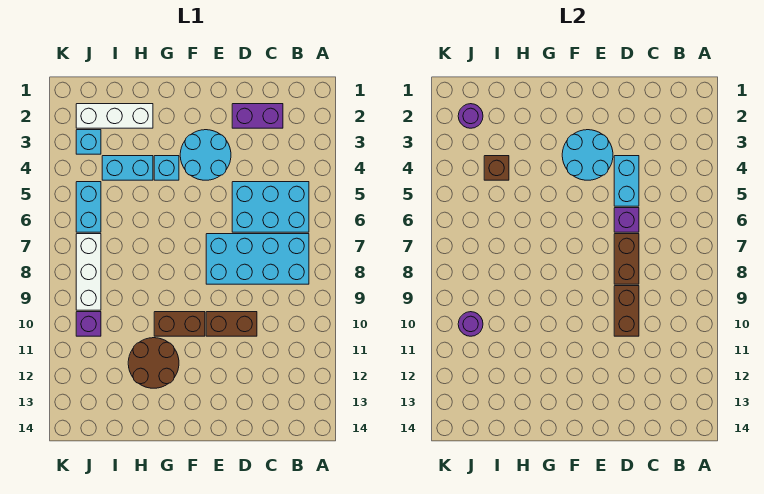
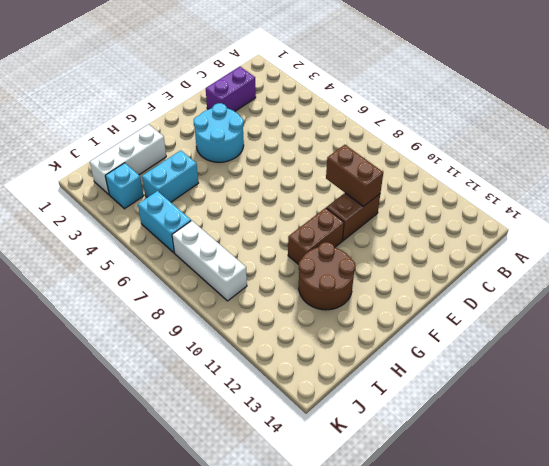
none -> cyan brick B5:D6 level 1
none -> cyan brick B7:E8 level 1
none -> cyan brick G4 level 1

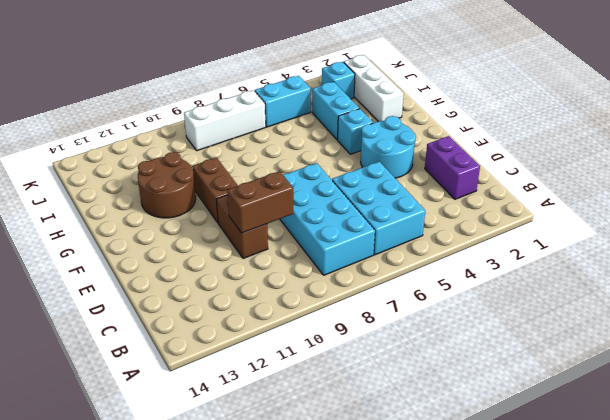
none -> purple brick J10 level 1
none -> cyan brick D4:D5 level 2
none -> purple brick D6 level 2

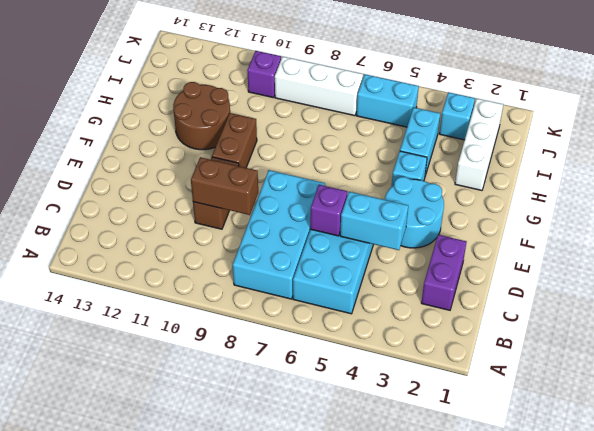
none -> brown brick D7:D8 level 2
none -> cyan round brick E3:F4 level 2
none -> brown brick I4 level 2

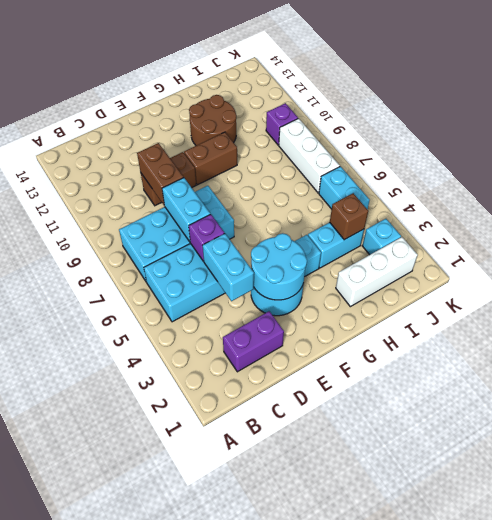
cyan brick D7:D8 level 2 -> brown brick D7:D8 level 2
none -> purple round brick J2 level 2
none -> purple round brick J10 level 2

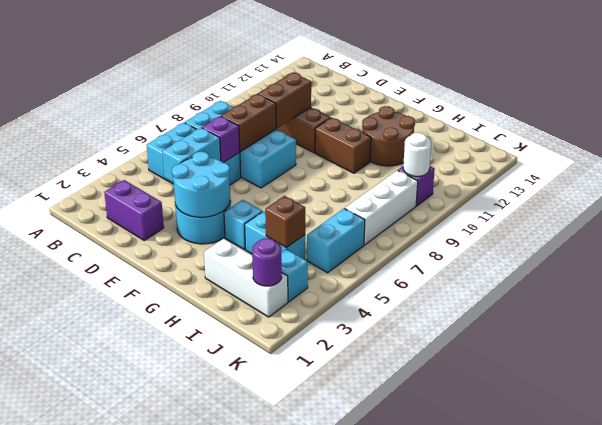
white round brick J10 level 2 -> purple round brick J10 level 2

